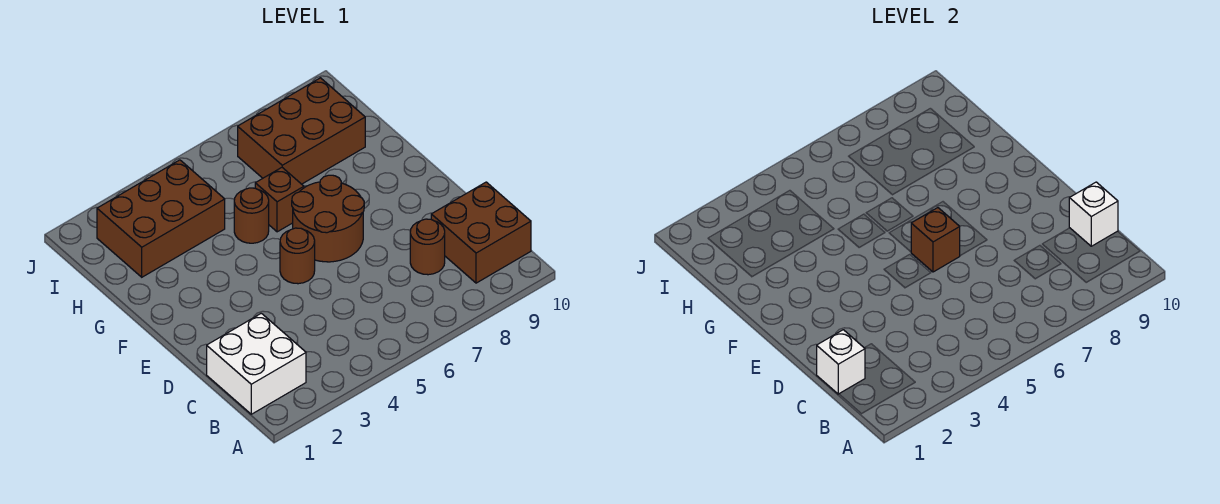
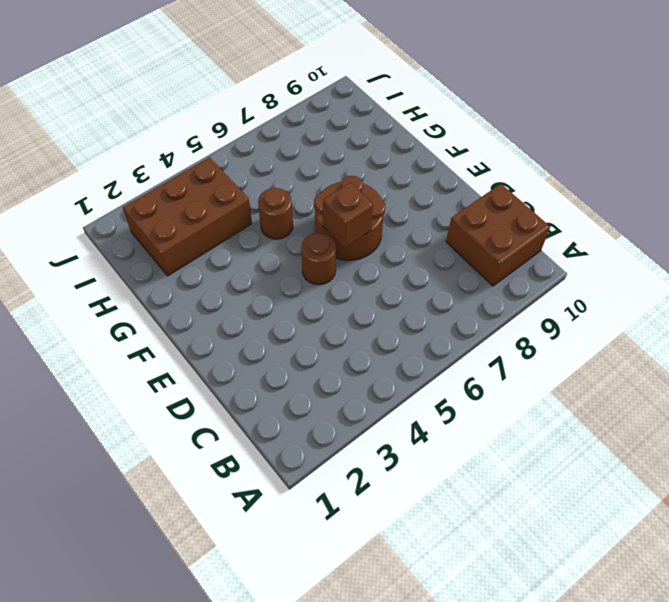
none -> white brick B1:C2 level 1
none -> brown round brick C8 level 1
none -> brown brick G6 level 1

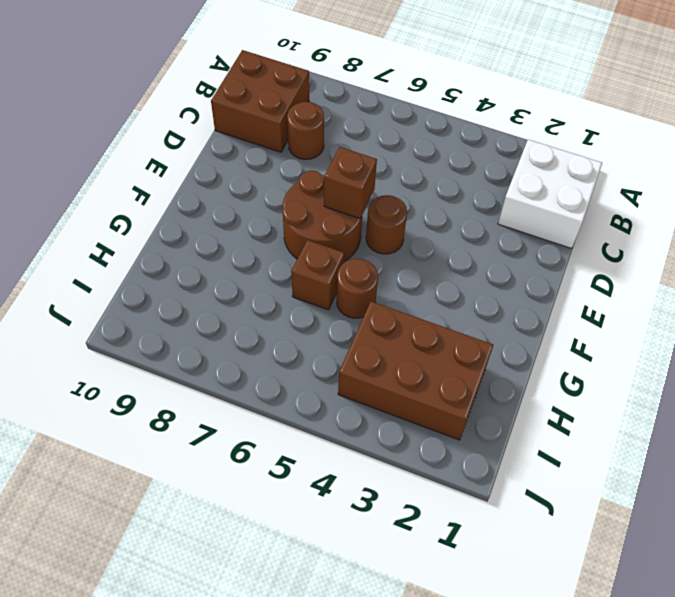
none -> brown brick H7:I9 level 1
none -> white brick C1 level 2
none -> white brick C10 level 2

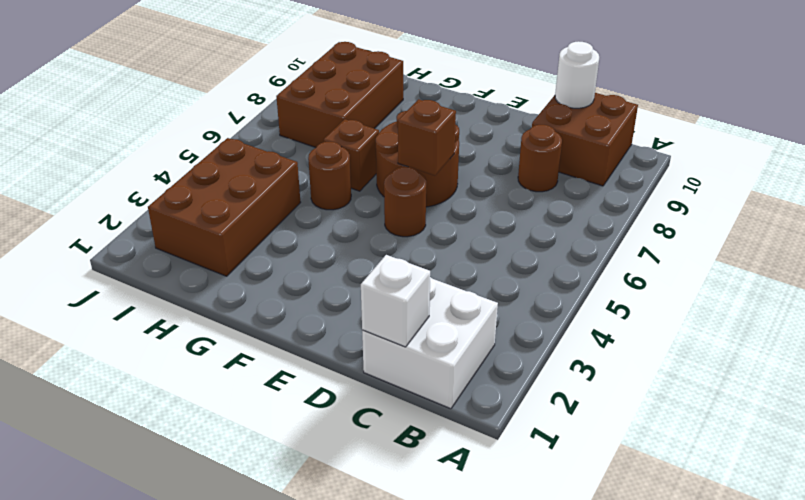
white round brick C10 level 2 -> white brick C10 level 2

